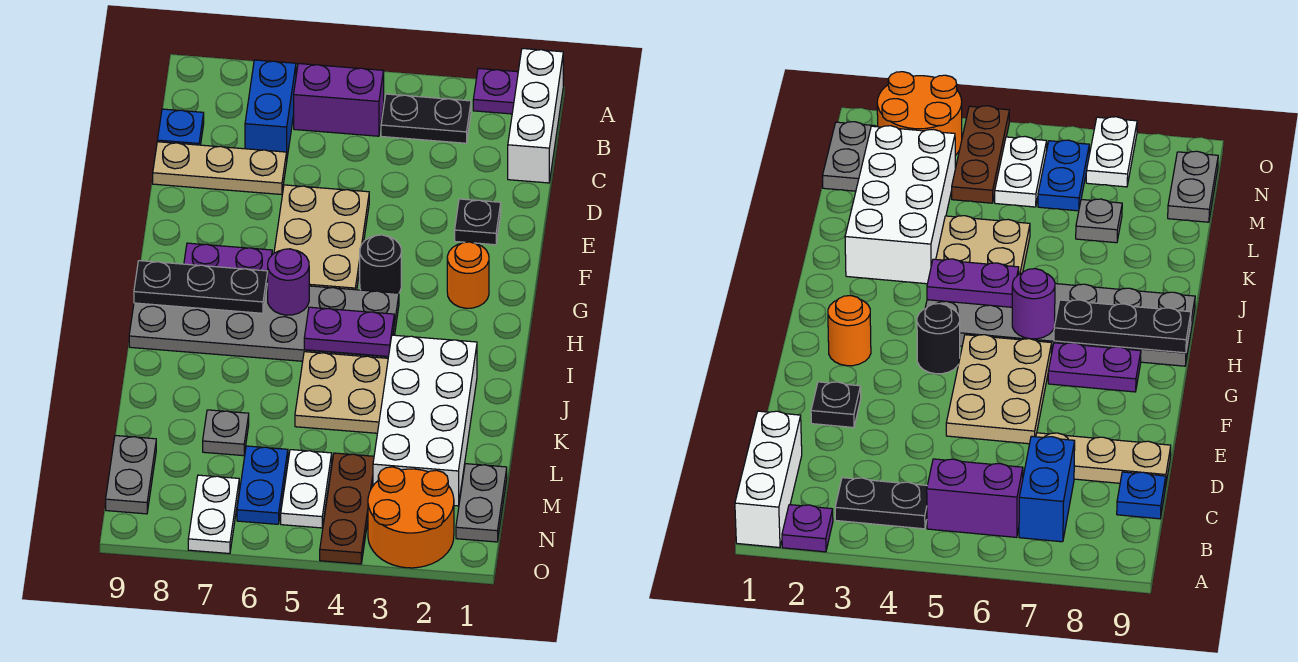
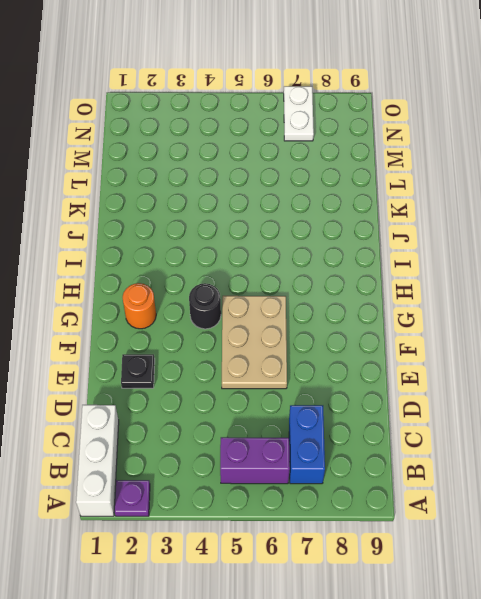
none -> black plate B3:B4 level 1
none -> blue plate C9 level 1
none -> tan plate D7:D9 level 1

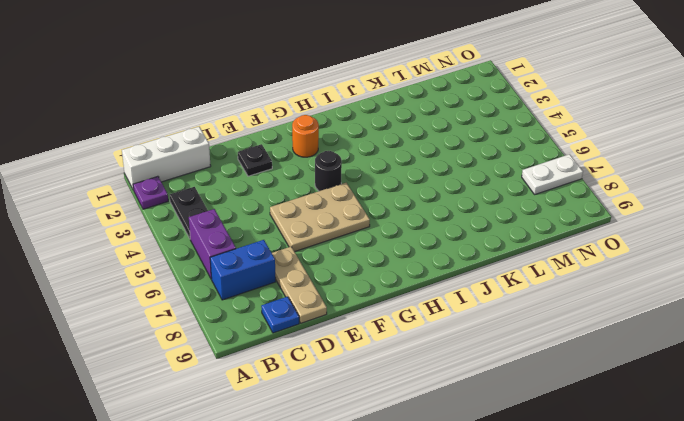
none -> purple plate G7:G8 level 1
none -> grey plate H4:I9 level 1
none -> white brick J2:M3 level 1

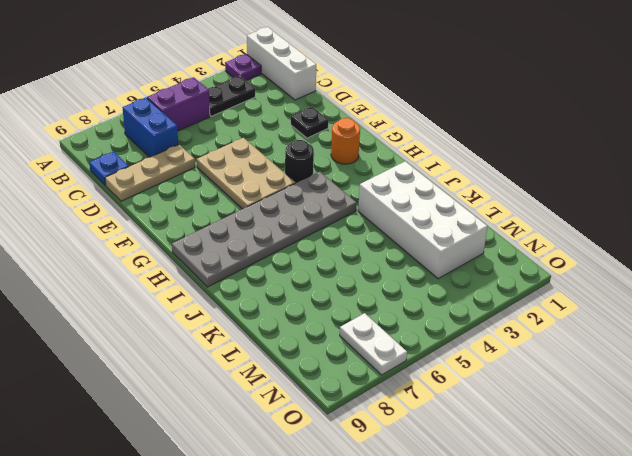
none -> purple plate G7:G8 level 1
none -> tan plate J4:K5 level 1
none -> grey plate L7 level 1

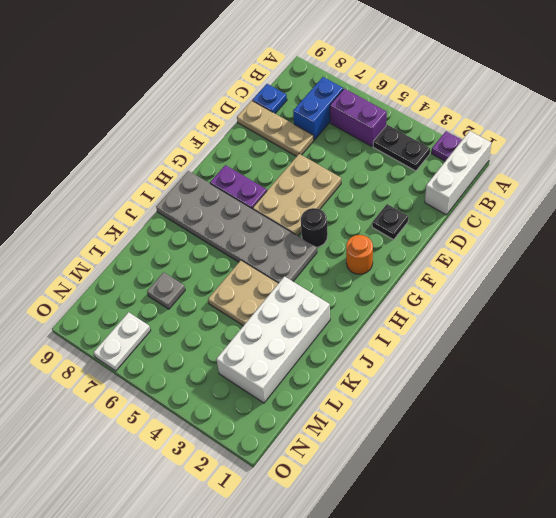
none -> grey plate M1:N1 level 1
none -> brown plate M4:O4 level 1
none -> white plate M5:N5 level 1

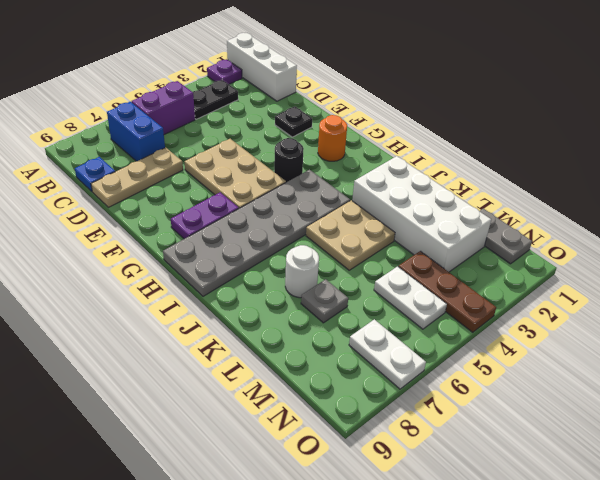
white round brick K7 level 1 -> none
none -> blue plate M6:N6 level 1
none -> grey plate M9:N9 level 1
none -> orange round brick N2:O3 level 1

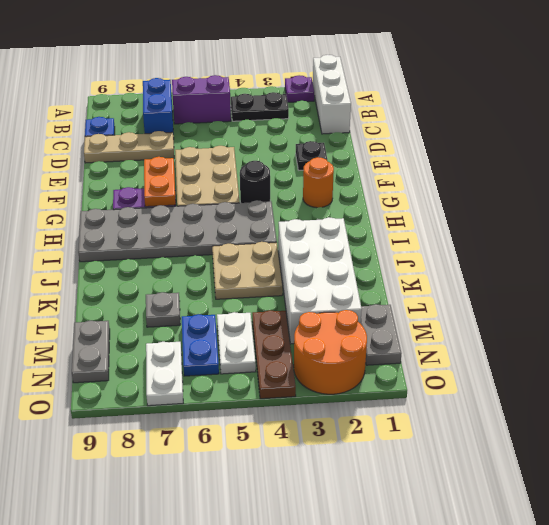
orange plate F7:G7 level 2 -> none
none -> purple round brick H6 level 2
none -> black plate H7:H9 level 2
none -> purple plate I4:I5 level 2

